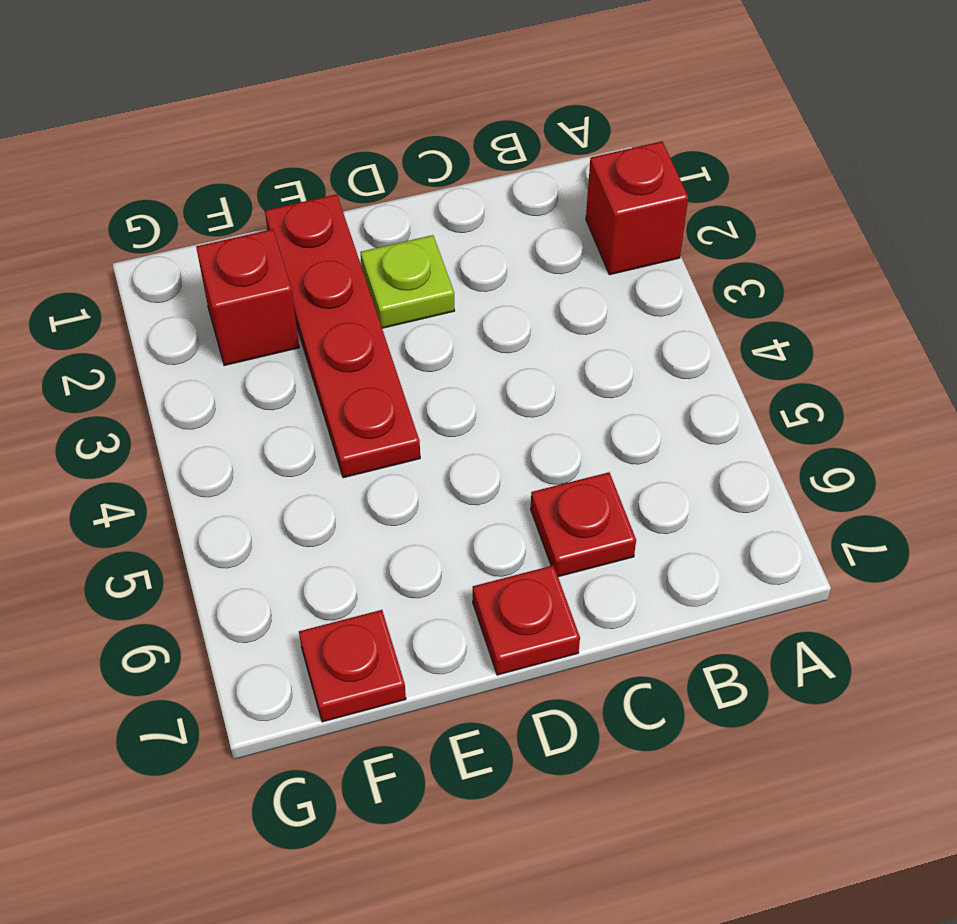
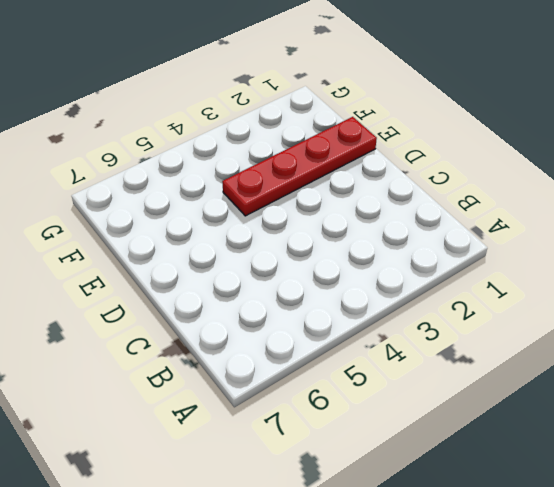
none -> red brick A2 level 1
none -> red plate C6 level 1

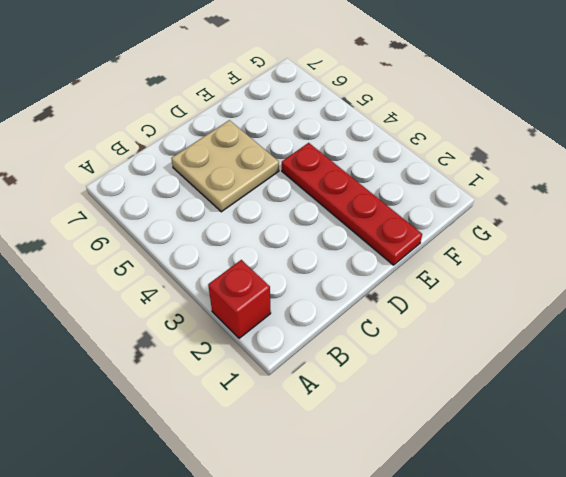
tan plate C5:D6 level 1 -> red plate C6 level 1
none -> lime plate D2 level 1
none -> red plate D7 level 1

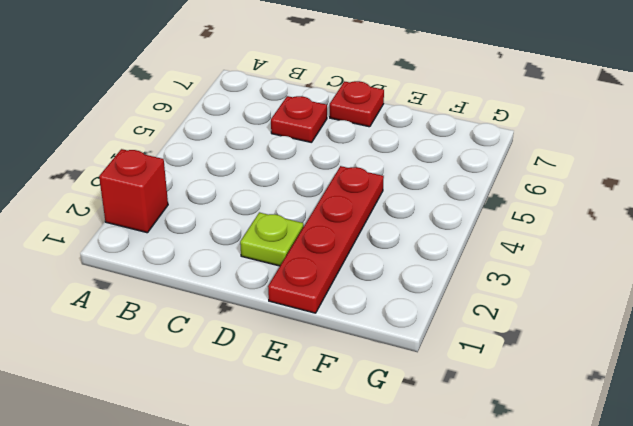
none -> red brick F2 level 1
none -> red plate F7 level 1

